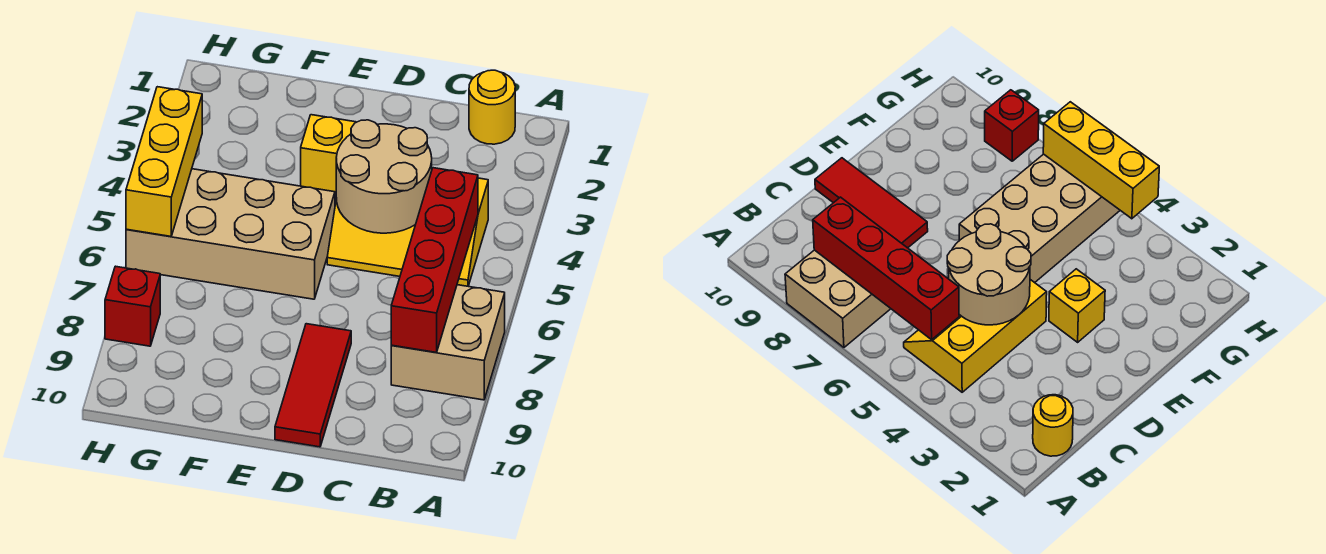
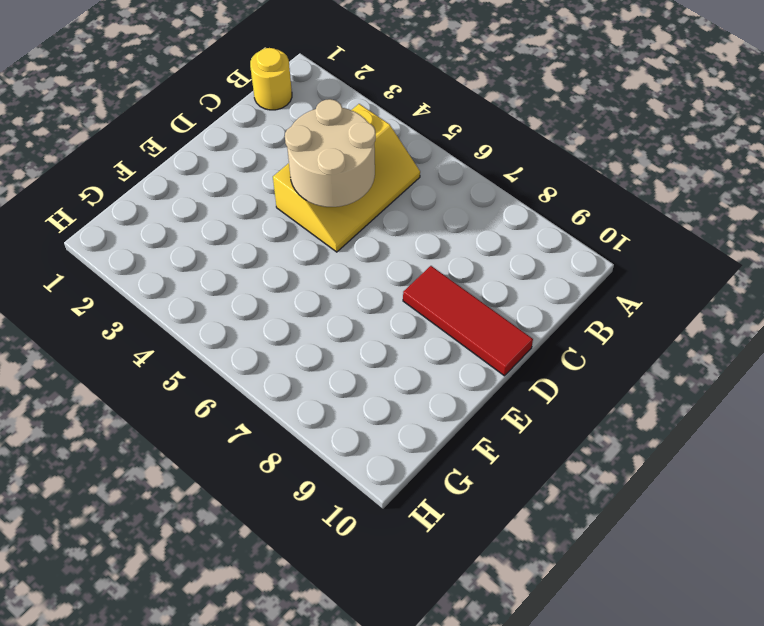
none -> tan brick A7:B8 level 1
none -> yellow brick E3 level 1

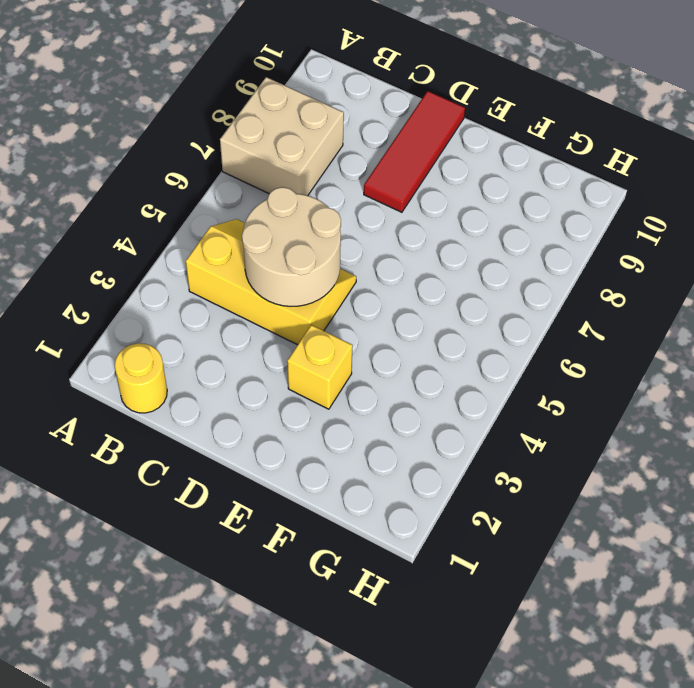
none -> tan brick E5:H6 level 1
none -> red brick H8 level 1

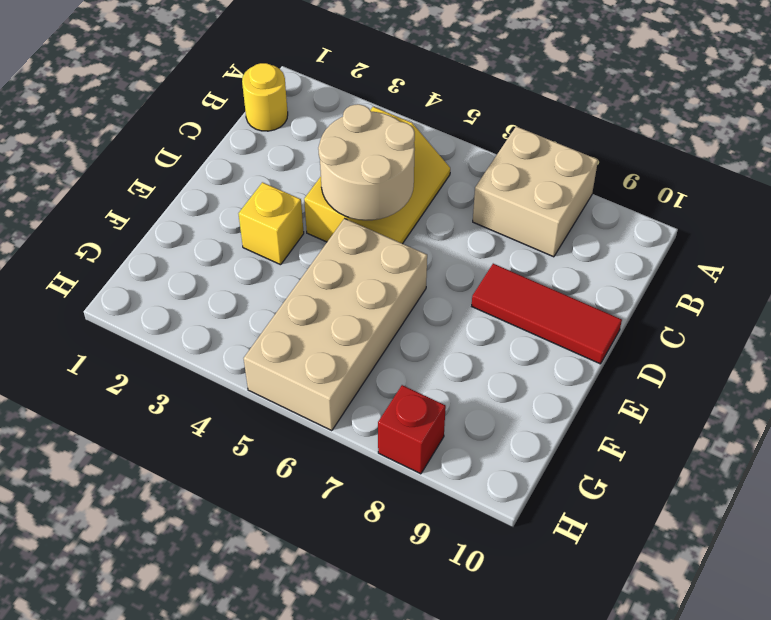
none -> red brick B5:B8 level 2
none -> yellow brick H4:H6 level 2

